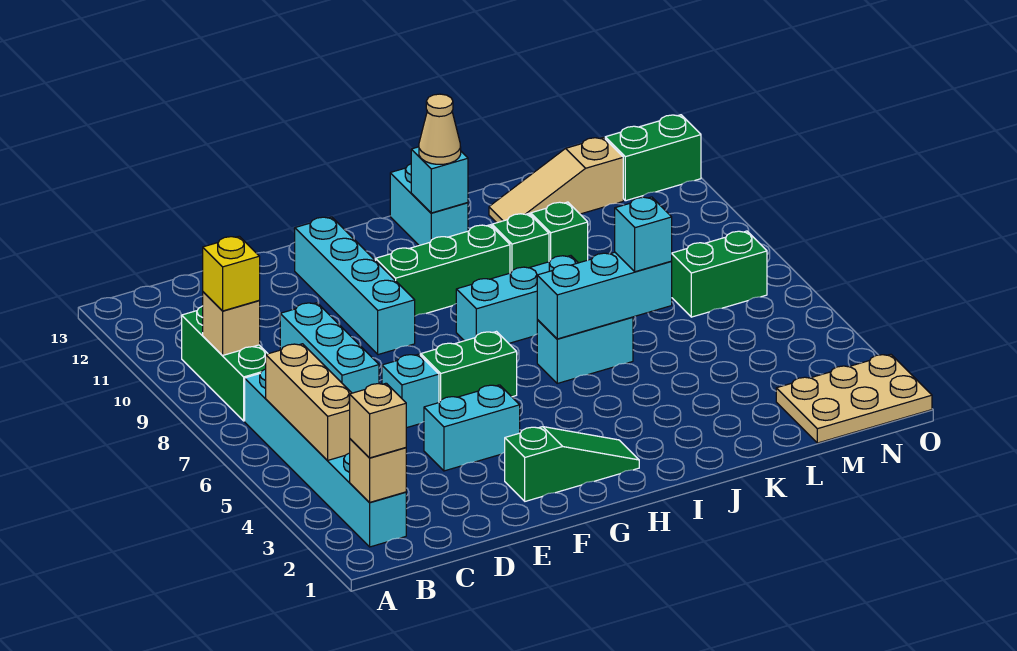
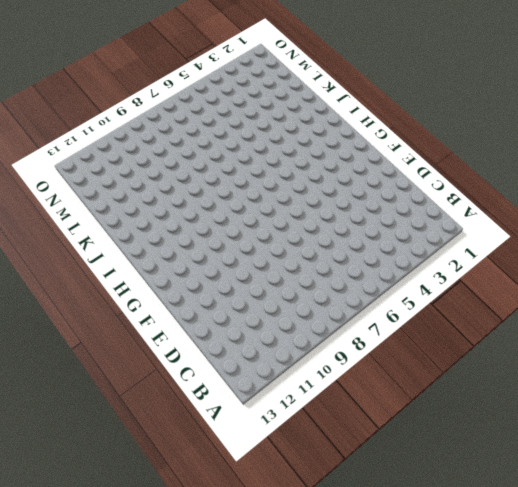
none -> cyan brick B2:B7 level 1
none -> green brick B8:B10 level 1
none -> cyan brick D7:D9 level 1

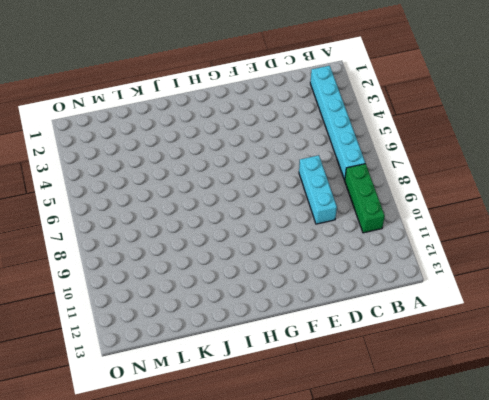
none -> cyan brick E4:F4 level 1
none -> cyan brick E6 level 1
none -> green slope F2:H2 level 1 top F

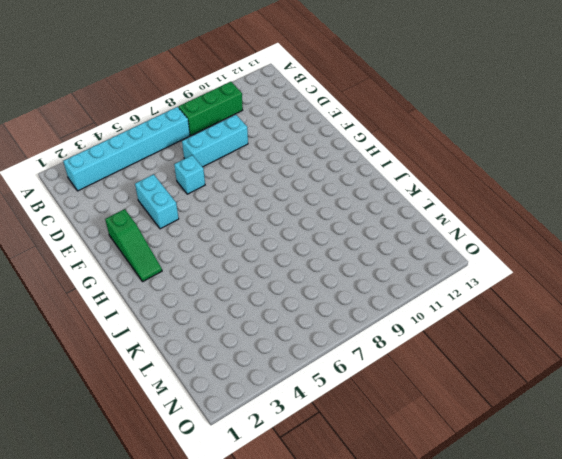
none -> green brick F6:G6 level 1
none -> cyan brick F9:F12 level 1
none -> green brick G10:I10 level 1

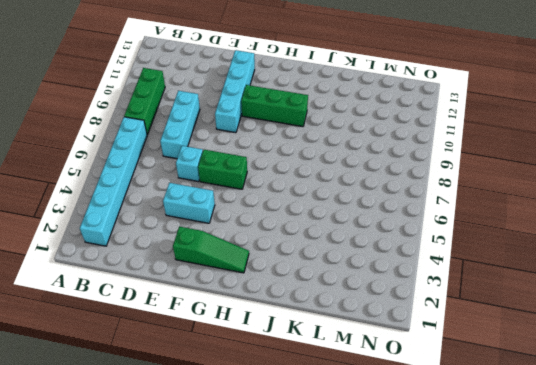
none -> cyan brick H8:J8 level 1
none -> cyan brick I6:J6 level 1
none -> cyan brick I12:I13 level 1

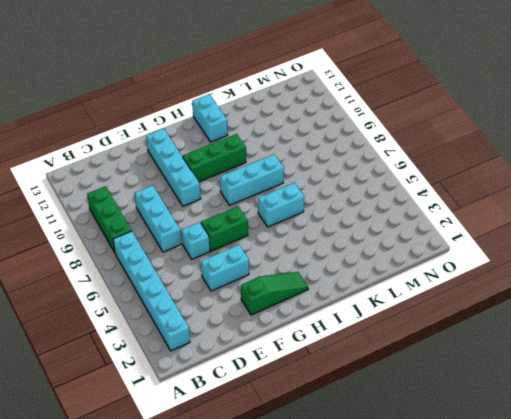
none -> green brick J10 level 1
none -> green brick K10 level 1
none -> tan slope K12:M12 level 1 top M

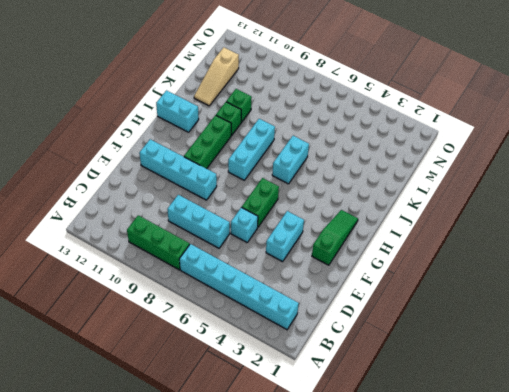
none -> tan plate M1:O2 level 1
none -> green brick M7:N7 level 1
none -> green brick N12:O12 level 1

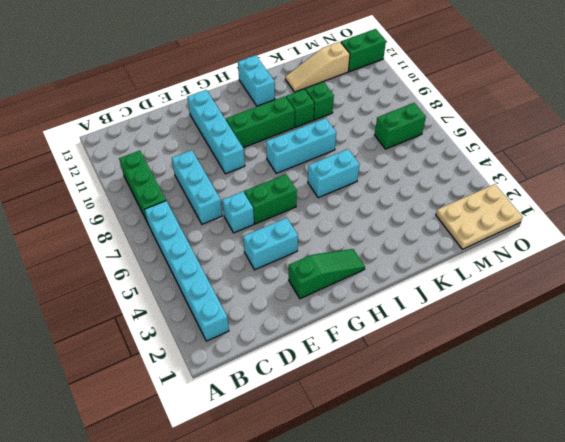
none -> tan brick B2 level 2
none -> tan brick B4:B6 level 2
none -> tan brick B9 level 2

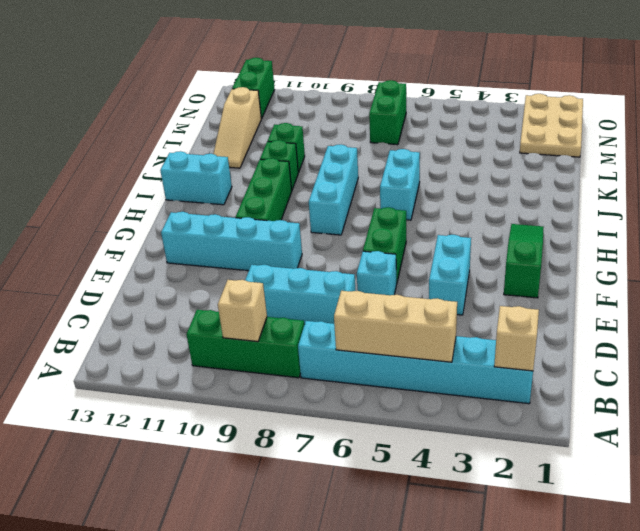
none -> cyan brick I6:K6 level 2
none -> cyan brick I12 level 2
none -> tan brick B2 level 3

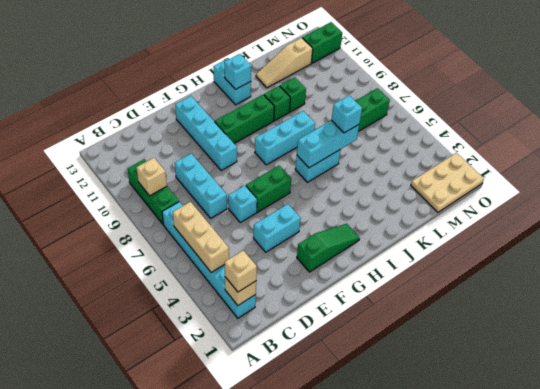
none -> yellow brick B9 level 3
none -> tan cone I12 level 3

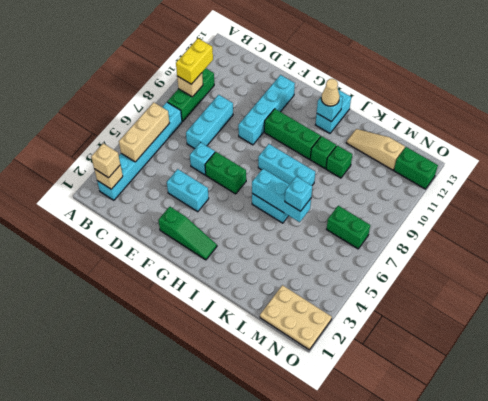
yellow brick B9:B10 level 3 -> yellow brick B9 level 3

